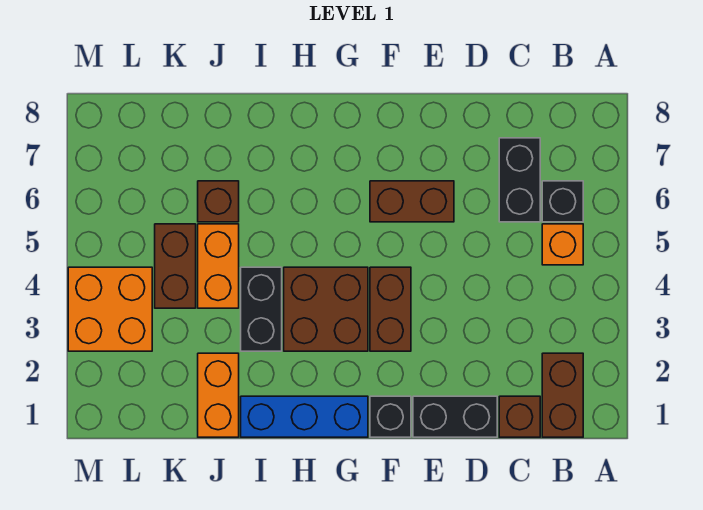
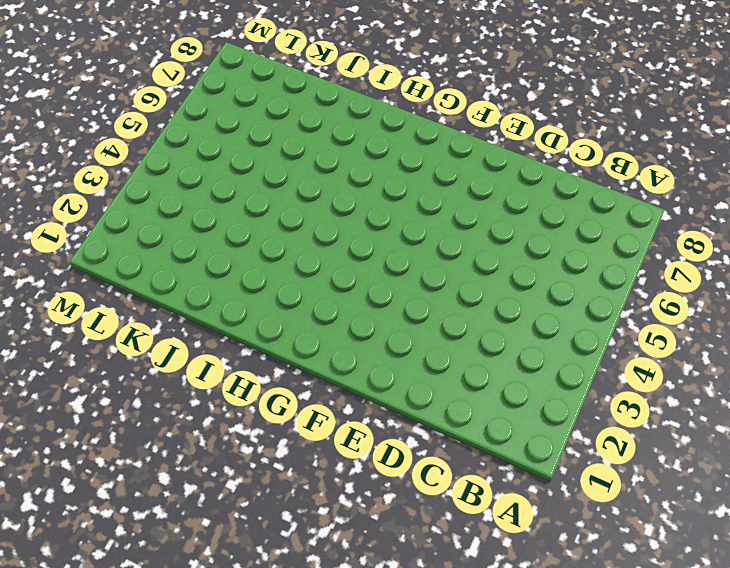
none -> brown brick B1:B2 level 1
none -> orange brick B5 level 1
none -> black brick B6 level 1

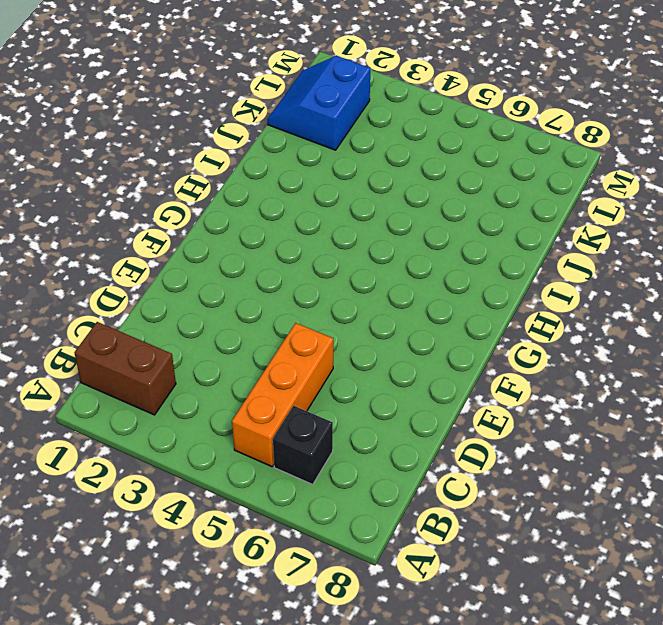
orange brick B5:D5 level 1 -> orange brick B5 level 1
blue slope K1:L2 level 1 top 2 -> none
none -> brown brick C1 level 1
none -> black brick C6:C7 level 1
none -> black brick D1:E1 level 1

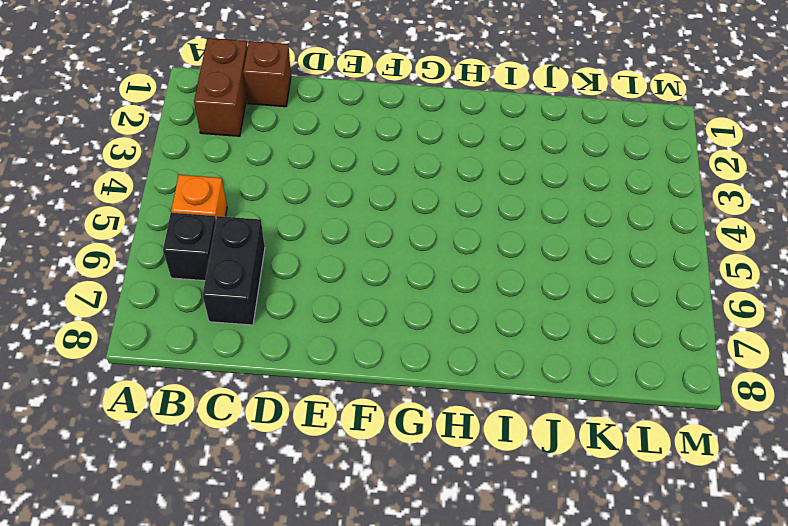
none -> black brick D1:E1 level 1
none -> brown brick E6:F6 level 1
none -> black brick F1 level 1

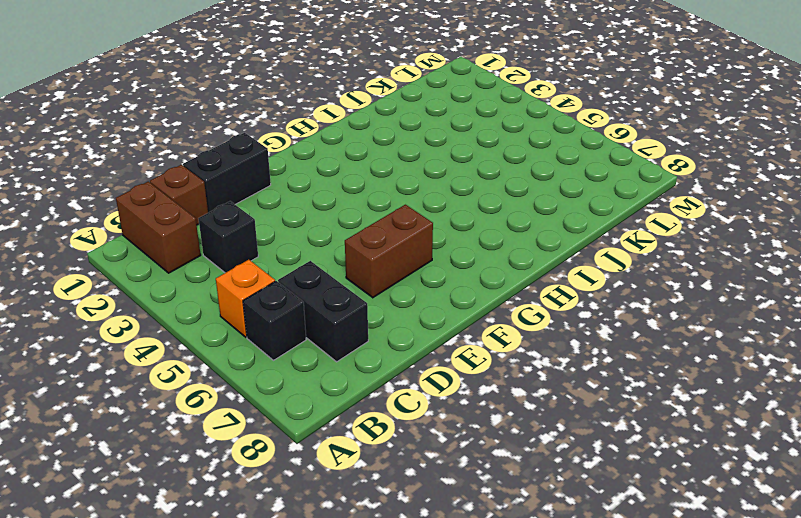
black brick C3 level 1 -> black brick F1 level 1
none -> brown brick F3:F4 level 1
none -> blue brick G1:I1 level 1
none -> brown brick G3:H4 level 1

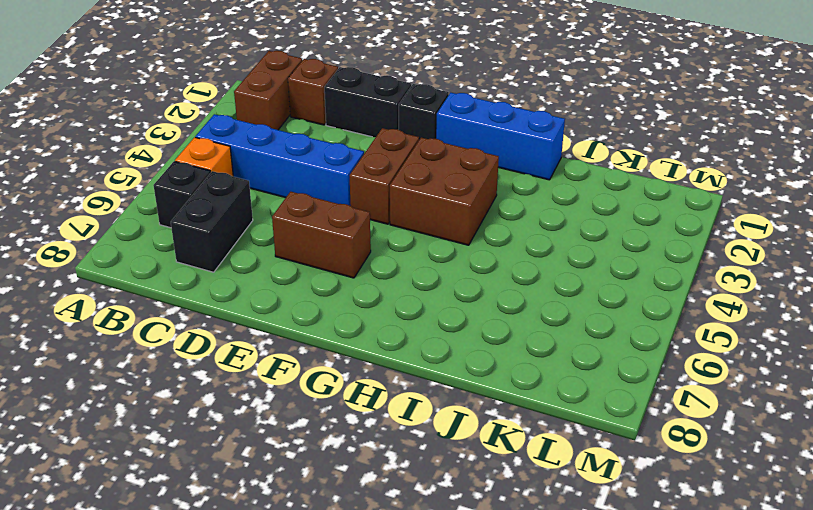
blue brick B4:E4 level 1 -> none
none -> black brick I3:I4 level 1
none -> orange brick J1:J2 level 1
none -> orange brick J4:J5 level 1

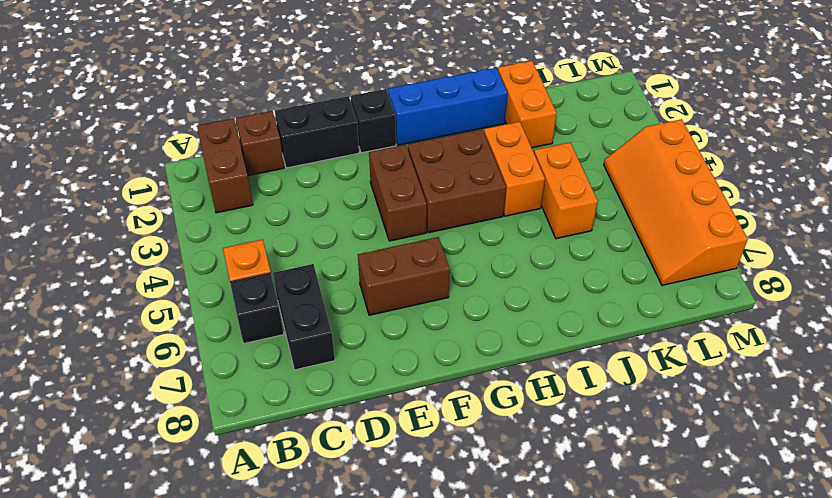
orange brick I3:I4 level 1 -> black brick I3:I4 level 1
orange slope L4:M7 level 1 top M -> orange brick L3:M4 level 1
none -> brown brick J6 level 1
none -> brown brick K4:K5 level 1

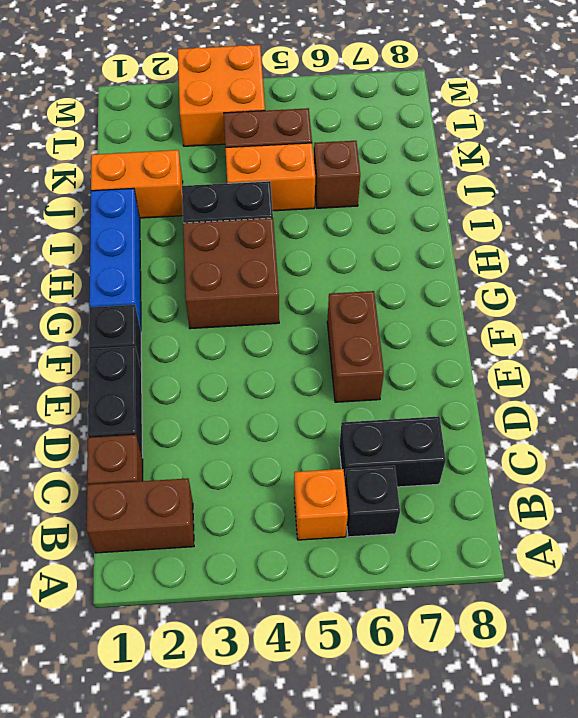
none -> brown brick F3:F4 level 1

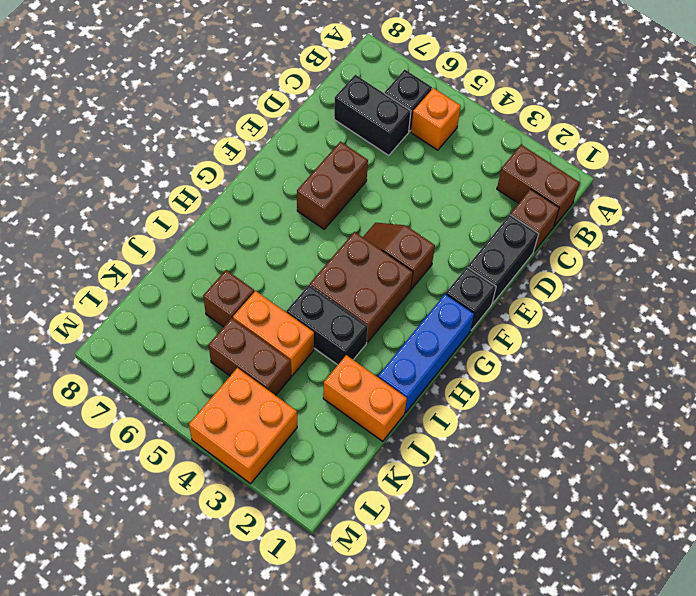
brown slope F3:F4 level 1 top 3 -> brown brick F3:F4 level 1

